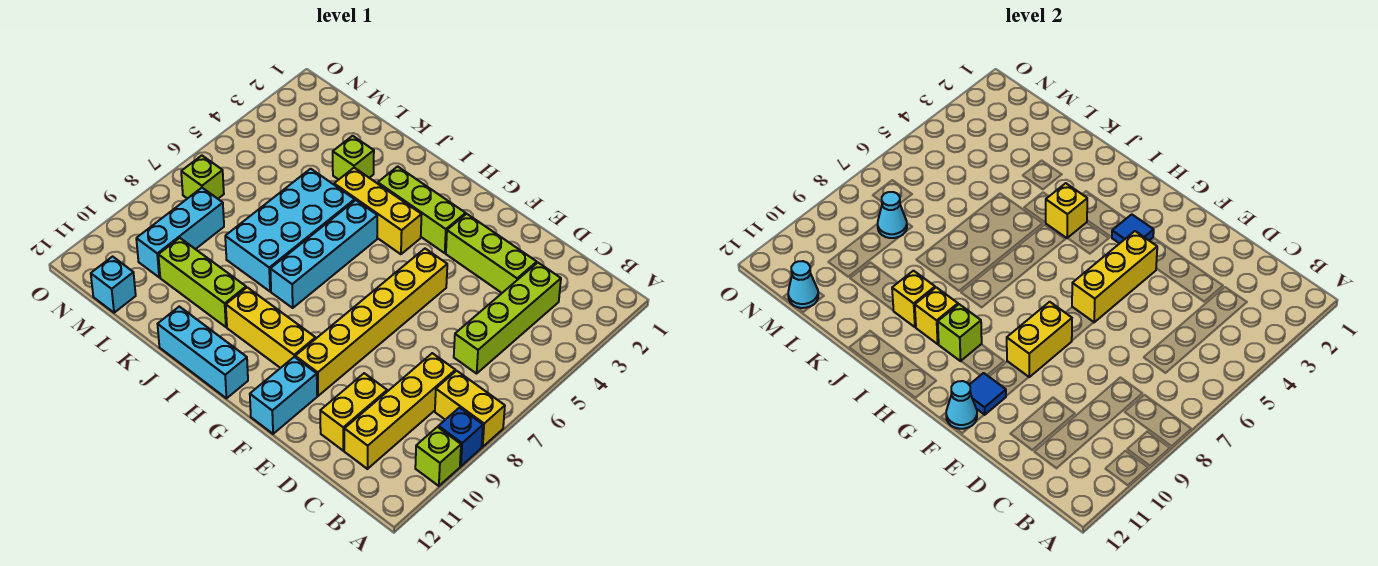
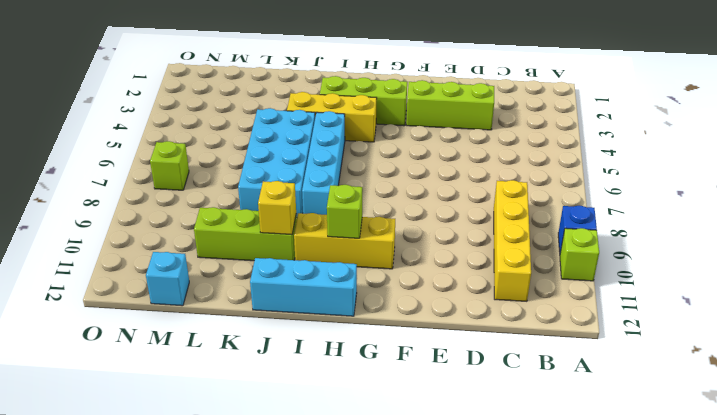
none -> yellow brick A8:B8 level 1
none -> lime brick C3:C6 level 1
none -> yellow brick D10:D11 level 1
none -> yellow brick F5:F10 level 1

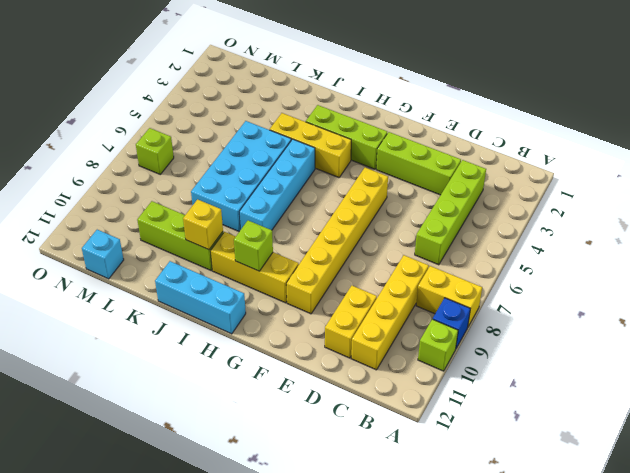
none -> cyan brick F11:F12 level 1
none -> lime brick K3 level 1
none -> cyan brick M8:M10 level 1
none -> yellow brick F4:F6 level 2

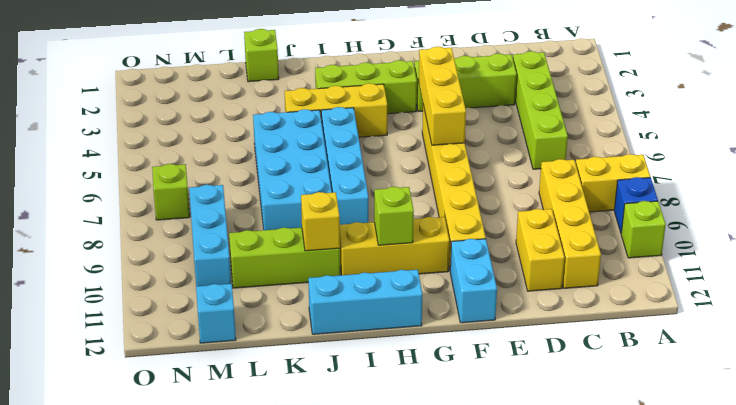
lime brick K1 level 1 -> lime brick K3 level 1
none -> yellow brick F8:F9 level 2
none -> blue tile F11 level 2
none -> cyan cone F12 level 2
none -> blue tile G3 level 2

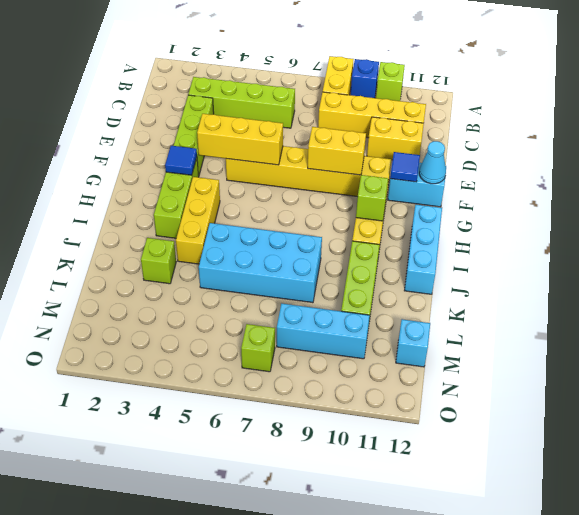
none -> cyan brick I5:I8 level 1
none -> yellow brick I4 level 2
none -> yellow brick I10 level 2
none -> yellow brick J10 level 2

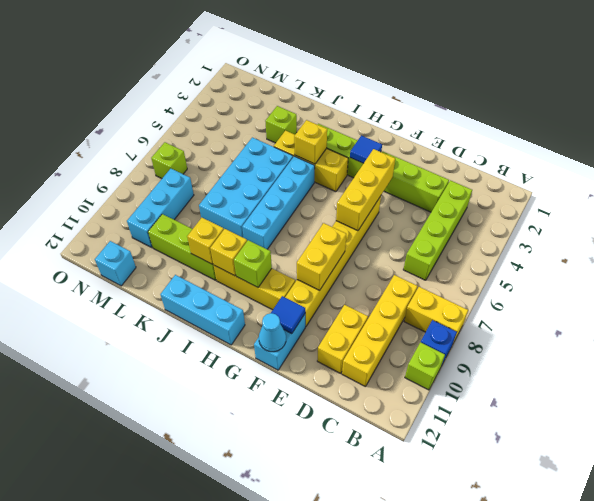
none -> cyan cone M8 level 2
none -> cyan cone M12 level 2

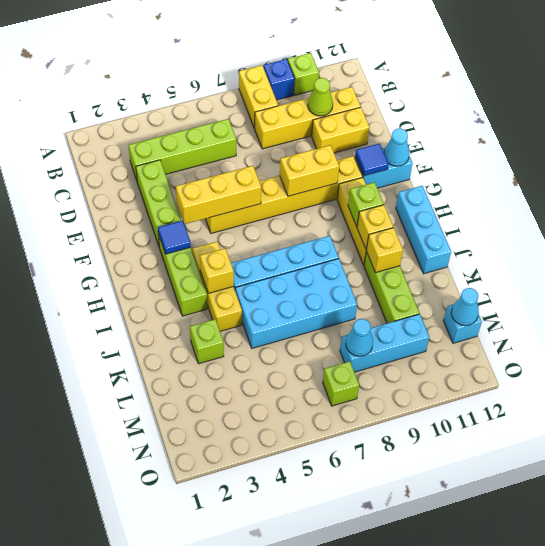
lime cone C10 level 2 -> none

